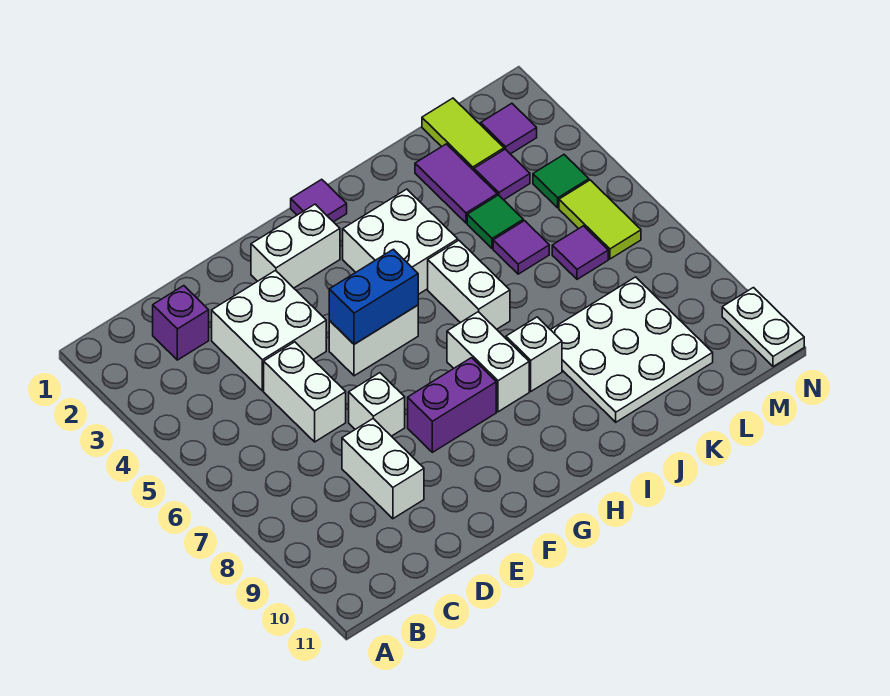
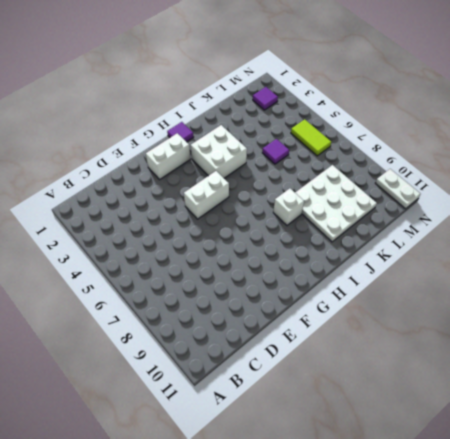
none -> purple brick C2 level 1
none -> white brick D3:E4 level 1
none -> white brick D5:D6 level 1

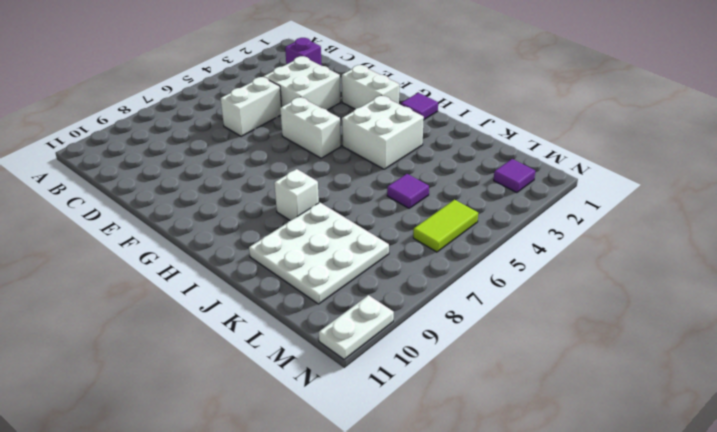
none -> white brick D8:D9 level 1
none -> white brick E7 level 1
none -> purple brick F8:G8 level 1

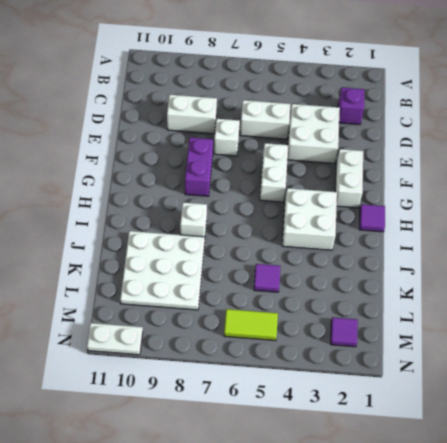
none -> white brick H7:H8 level 1
none -> white brick I5:I6 level 1
none -> purple tile K2:K3 level 1

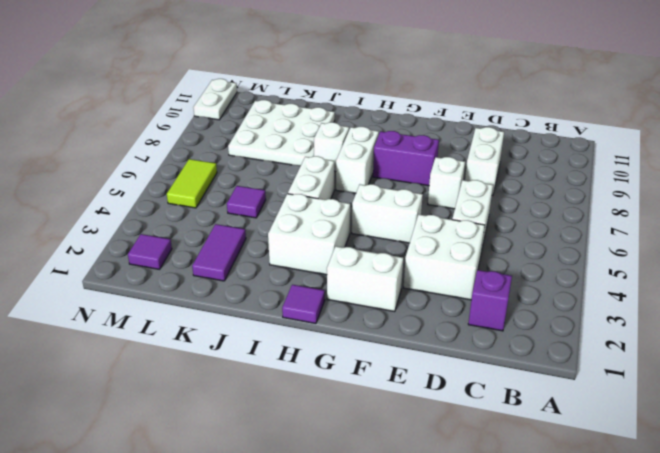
none -> green tile K4 level 1
none -> lime tile L1:L2 level 1
none -> purple tile L3 level 1

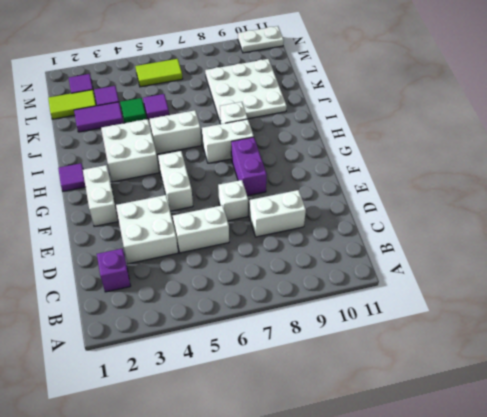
none -> purple tile L6 level 1
none -> green tile M4 level 1
none -> blue brick F5:G5 level 2

